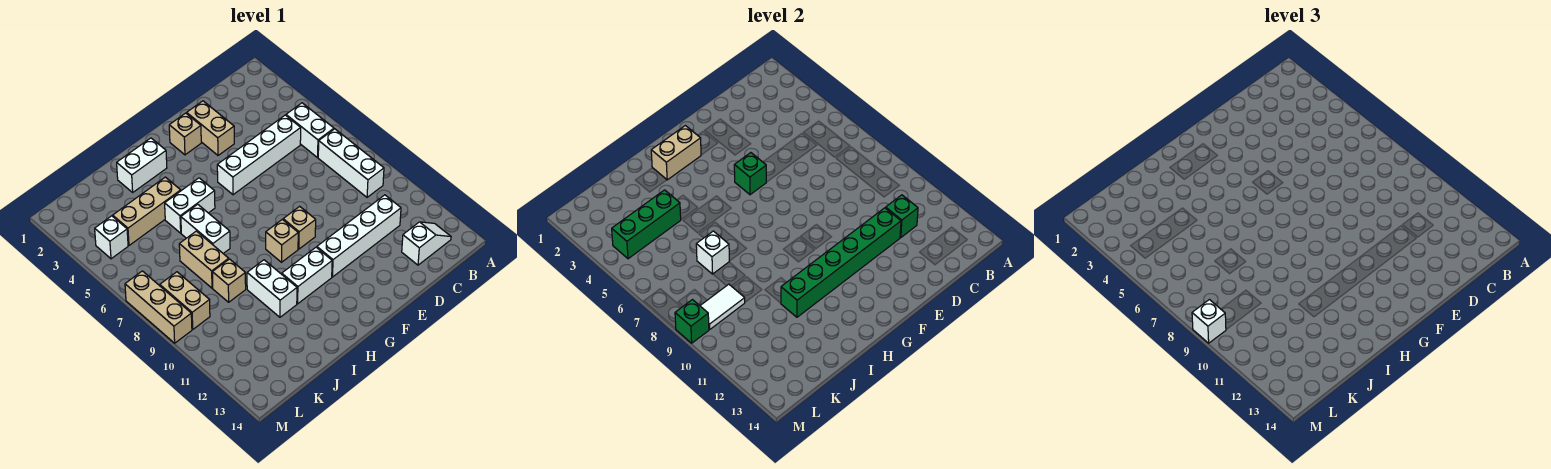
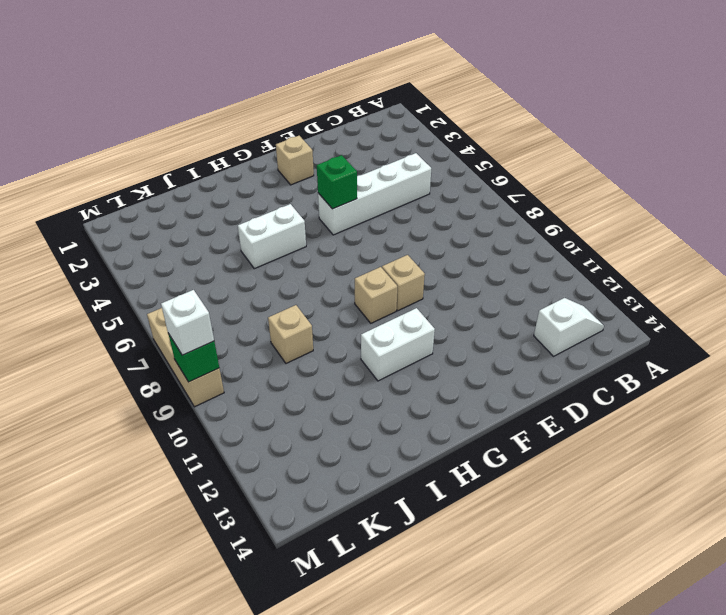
none -> white brick B5:B6 level 1
none -> white brick B7:B9 level 1
none -> white brick C11:F11 level 1

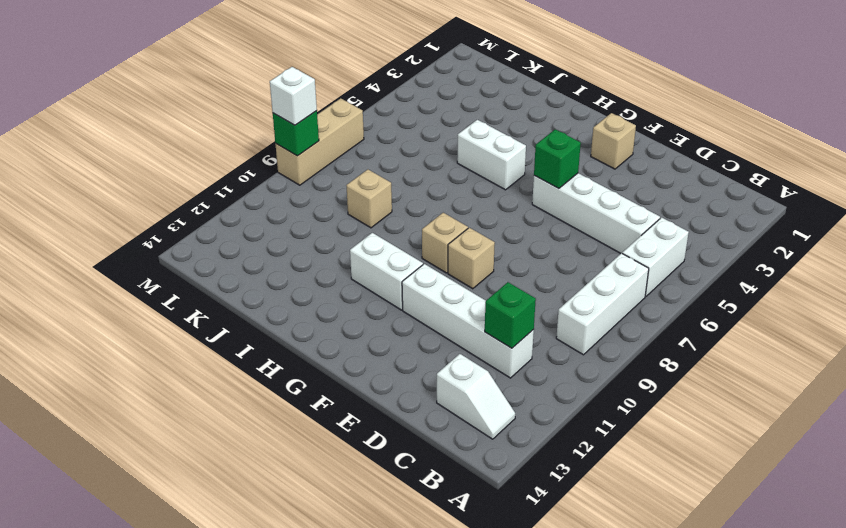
none -> tan brick E2:E3 level 1
none -> white brick H2:I2 level 1
none -> tan brick I4:K4 level 1

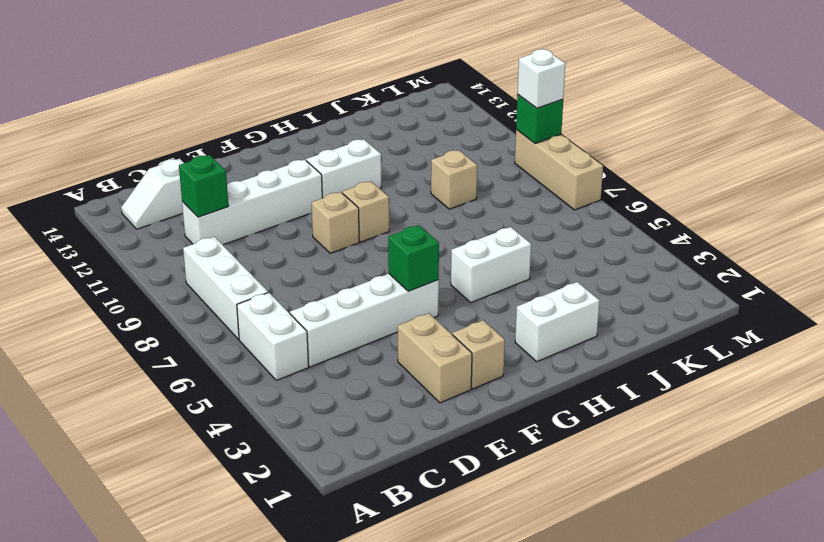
none -> tan brick I4:K4 level 1
none -> white brick I6:I7 level 1
none -> white brick I10:I11 level 1

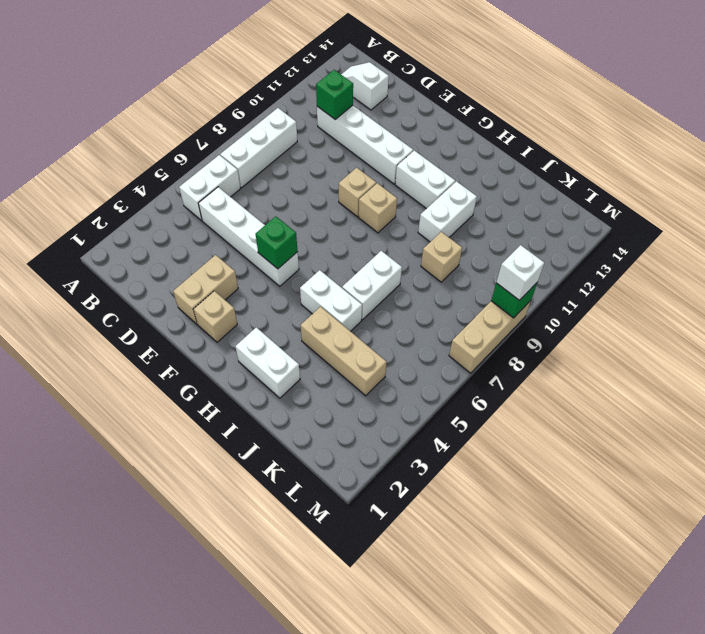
none -> tan brick J7:J8 level 1
none -> white brick L4 level 1
none -> tan brick L8:L9 level 1

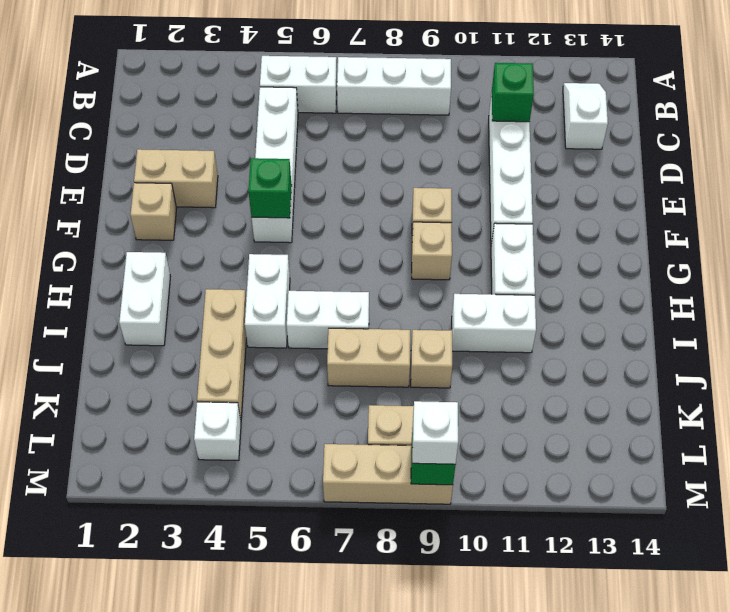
none -> green brick D11:I11 level 2
none -> tan brick G2:H2 level 2
none -> green brick J4:L4 level 2

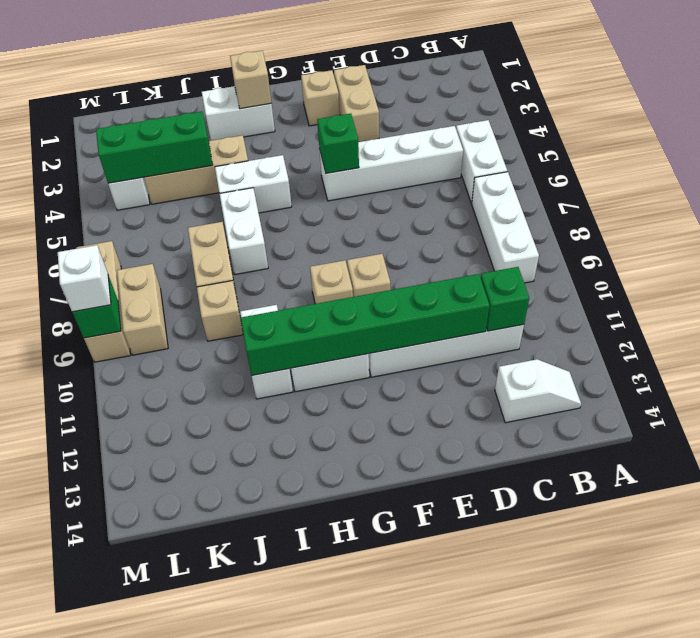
tan brick H2 level 2 -> tan brick G2:H2 level 2
none -> white brick J7 level 2
none -> white tile K9:L9 level 2

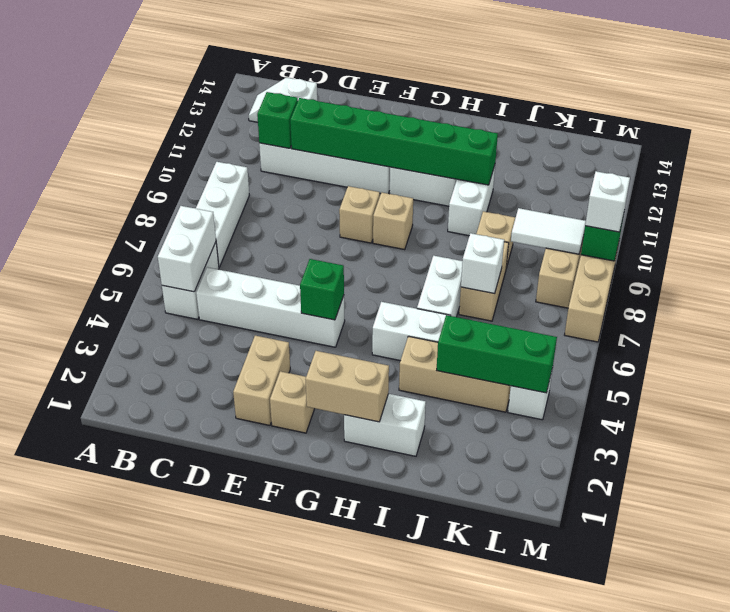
white brick B5:B6 level 2 -> none

